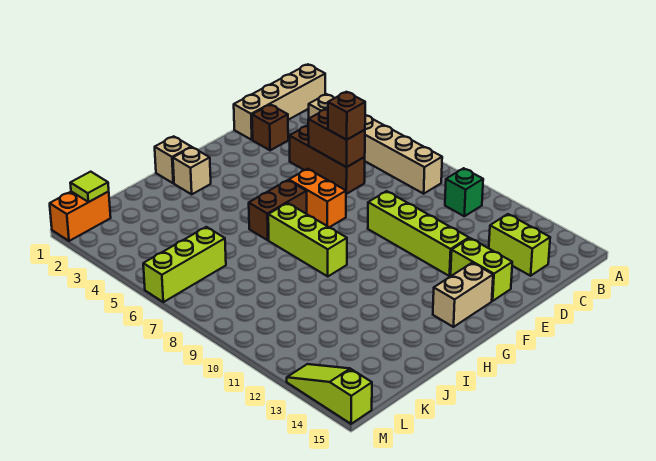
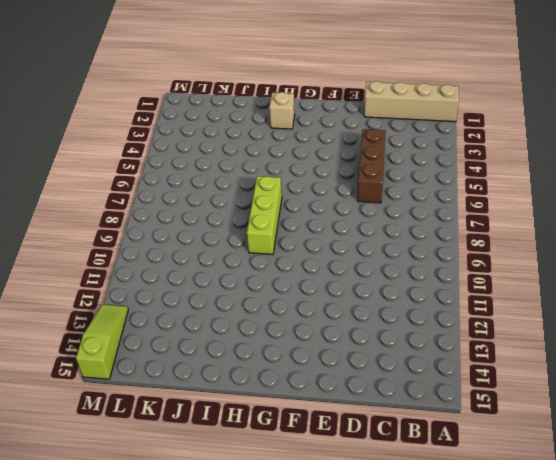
none -> tan brick B3:B8 level 1
none -> green brick B10 level 1
none -> lime brick C13:C14 level 1

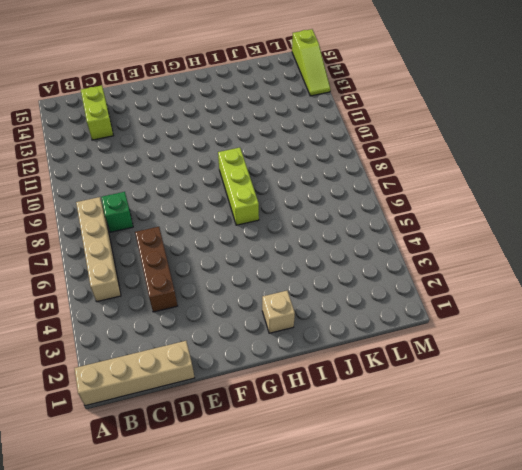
tan brick B5:B8 level 1 -> tan brick B3:B8 level 1
green brick C8 level 1 -> green brick B10 level 1
none -> brown brick D2 level 1
none -> lime brick E9:E12 level 1
none -> lime brick E13:E14 level 1

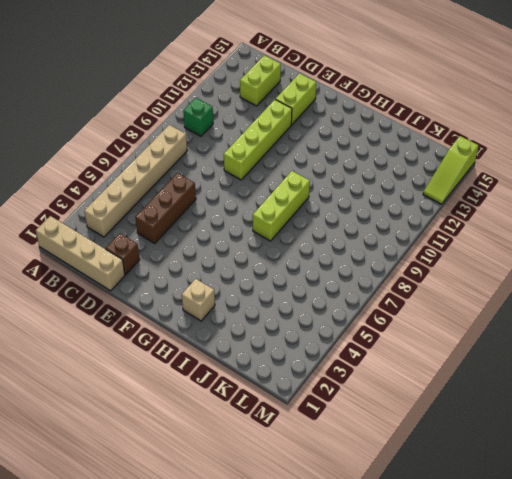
none -> orange brick F6:F7 level 1
none -> tan brick F14:G14 level 1
none -> brown brick G6:H6 level 1

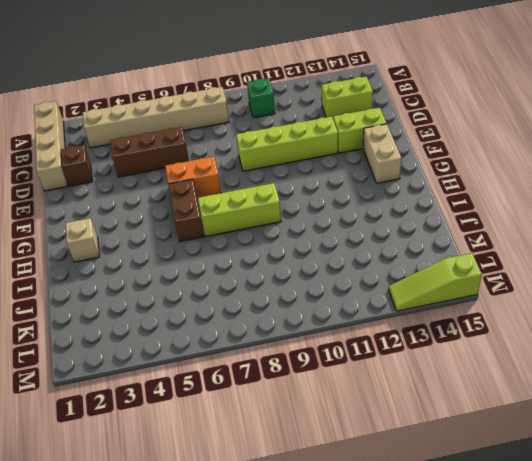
none -> tan brick H1 level 1
none -> lime brick K6:M6 level 1
none -> orange brick L1:M1 level 1

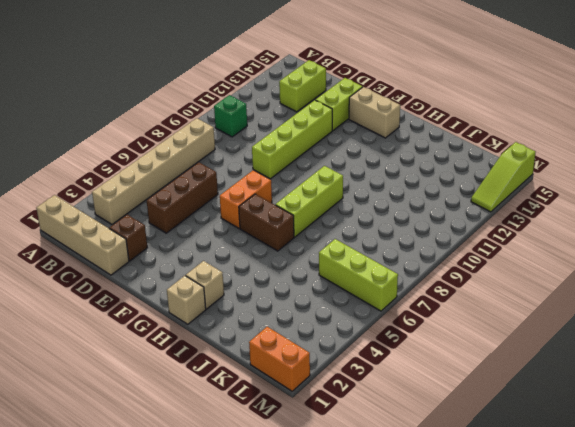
none -> brown brick D5:D6 level 2
none -> lime tile L1 level 2
none -> brown brick D6 level 3

